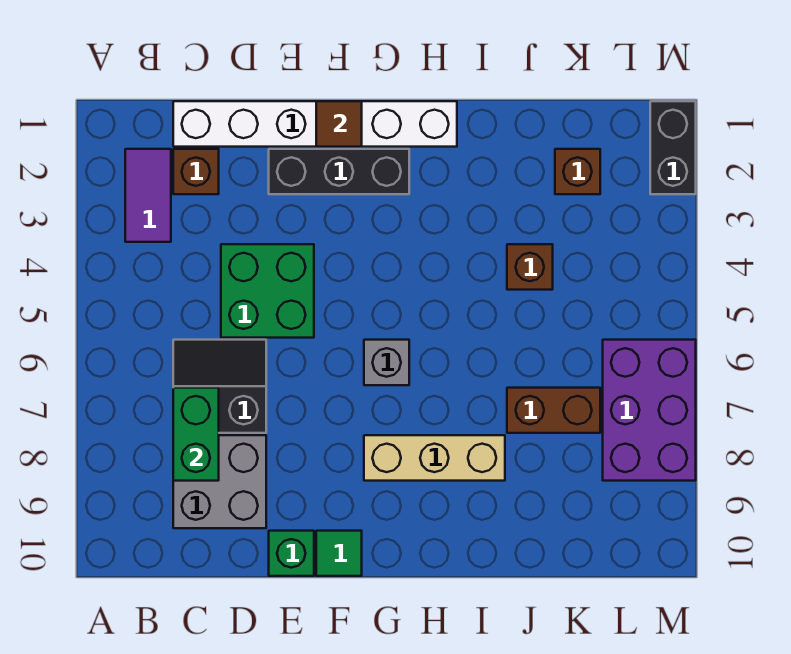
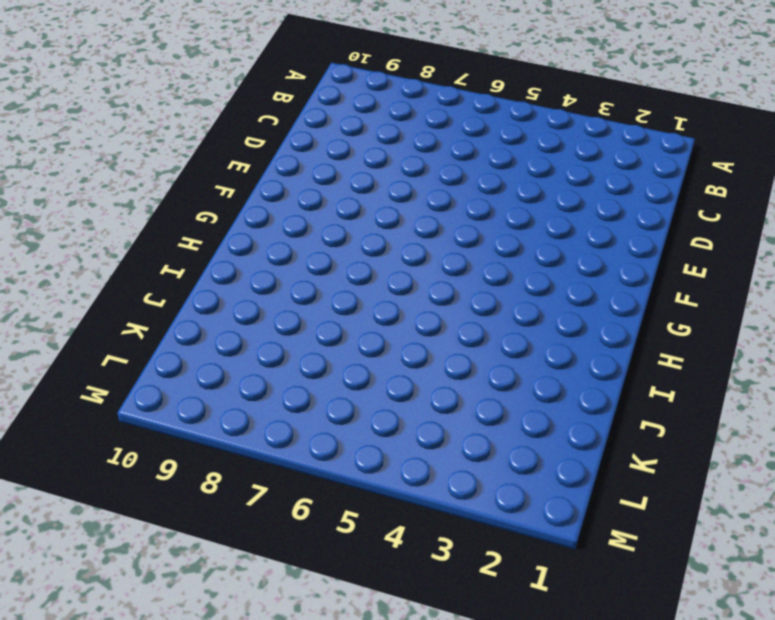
none -> purple tile B2:B3 level 1
none -> white brick C1:H1 level 1
none -> brown brick C2 level 1

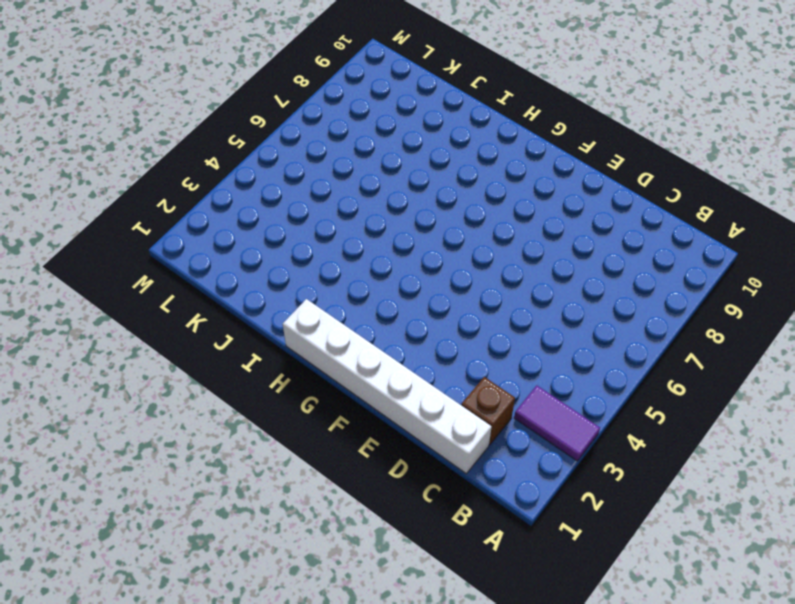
purple tile A3:B3 level 1 -> purple tile B2:B3 level 1
none -> black slope C6:D7 level 1 top 7
none -> grey brick C8:D9 level 1
none -> green brick D4:E5 level 1

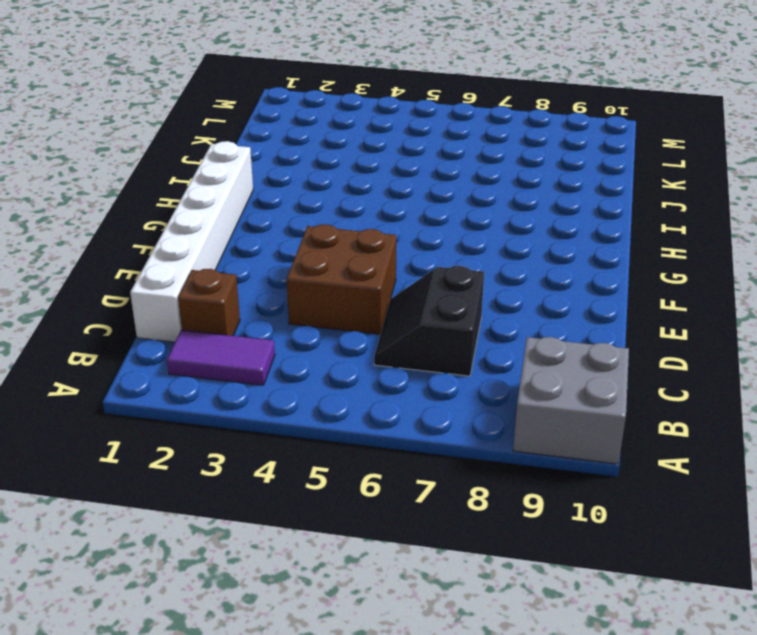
grey brick A9:B10 level 1 -> grey brick C8:D9 level 1
brown brick D4:E5 level 1 -> green brick D4:E5 level 1
none -> black brick E2:G2 level 1
none -> green brick E10 level 1
none -> green tile F10 level 1

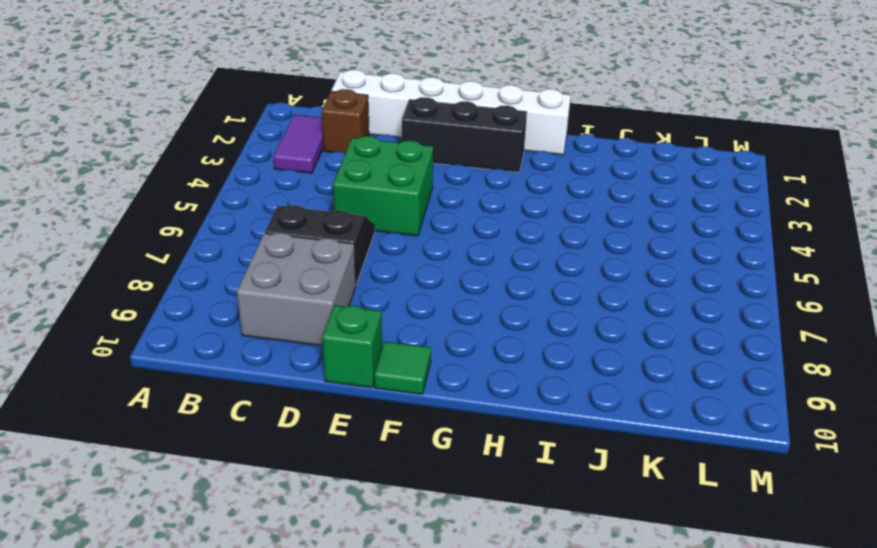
none -> grey brick G6 level 1
none -> tan brick G8:I8 level 1
none -> brown brick J4 level 1

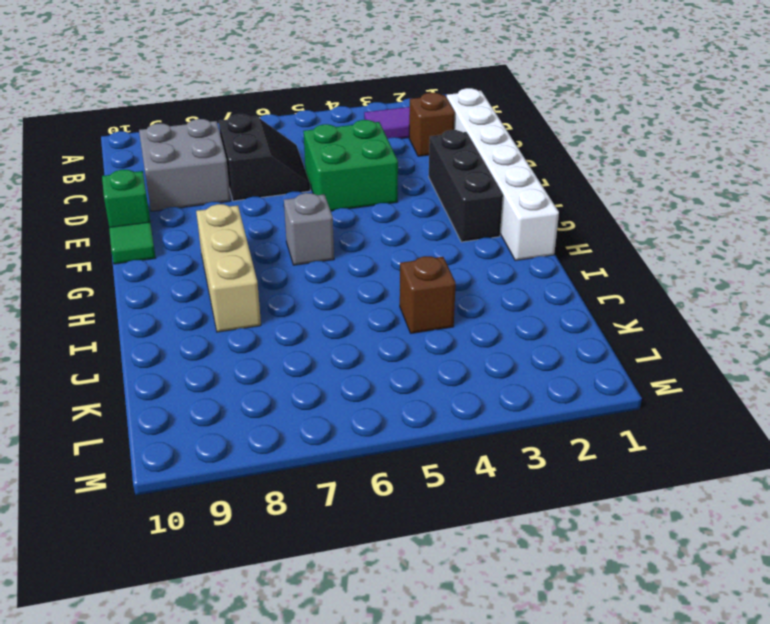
none -> brown brick J7:K7 level 1
none -> brown brick K2 level 1
none -> purple brick L6:M8 level 1

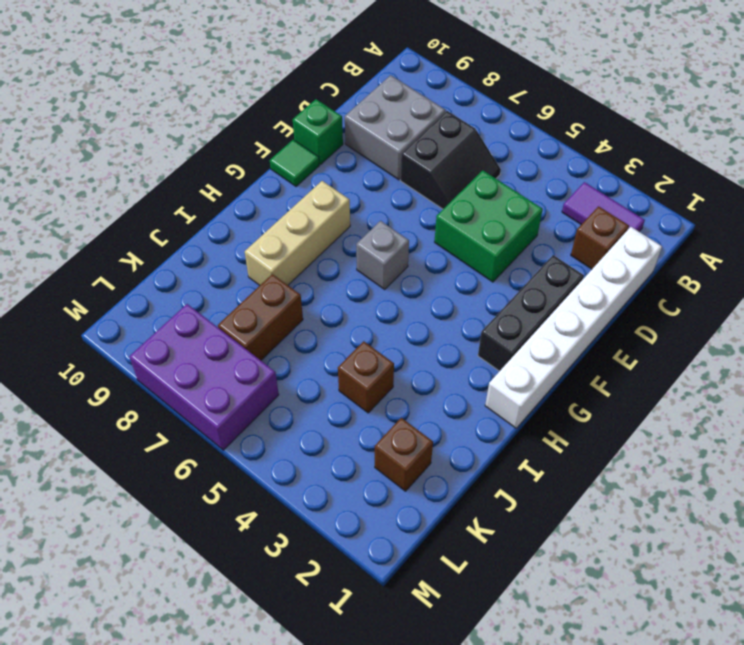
none -> black brick M1:M2 level 1
none -> green brick C7:C8 level 2
none -> brown tile F1 level 2

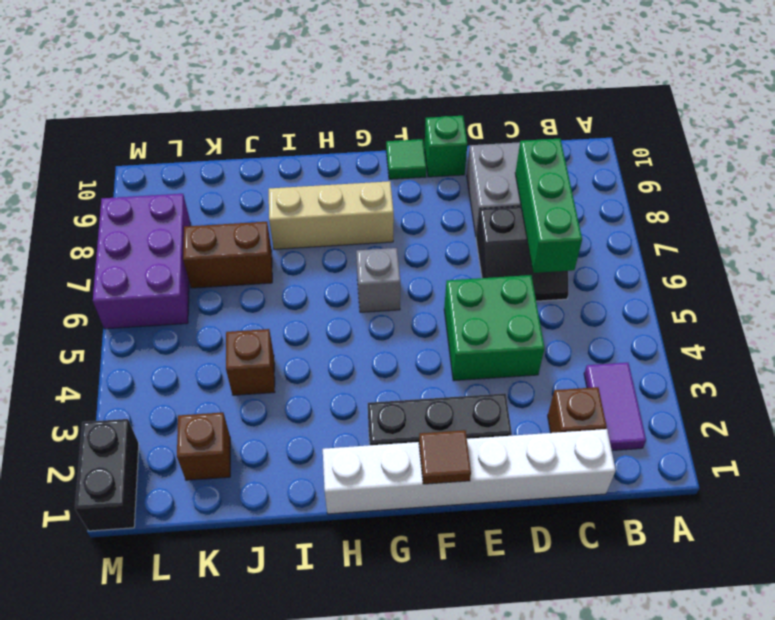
green brick C6:C8 level 2 -> green brick C7:C8 level 2

